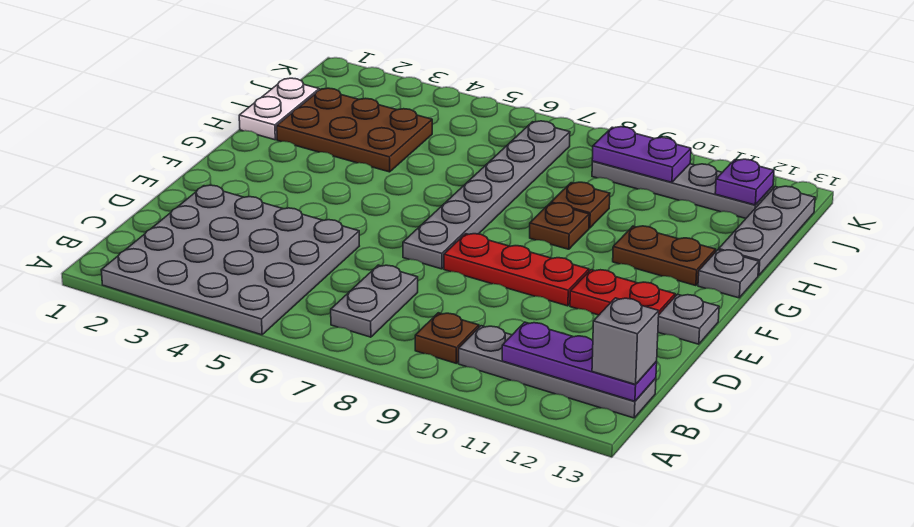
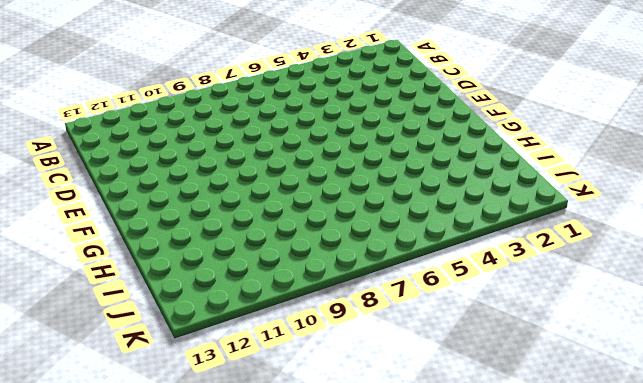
none -> grey plate A2:D5 level 1
none -> grey plate B7:C7 level 1
none -> brown plate B9 level 1

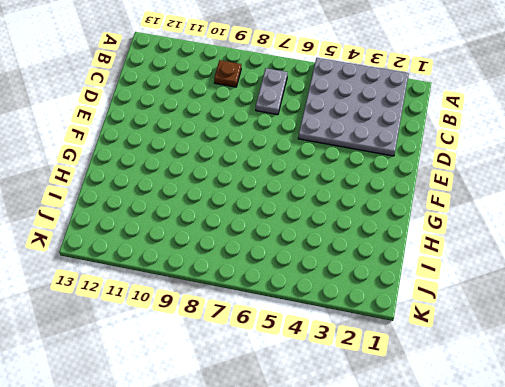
none -> grey plate B10:B13 level 1
none -> grey plate E7:J7 level 1
none -> red plate E8:E10 level 1

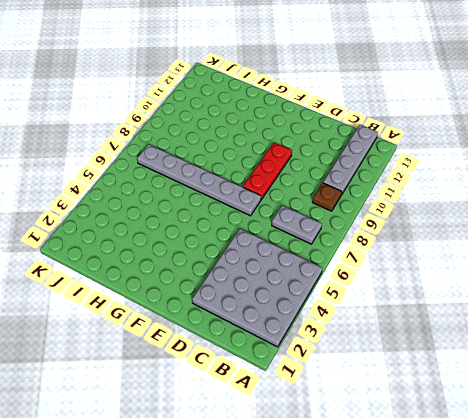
none -> red plate E11:E12 level 1
none -> grey plate E13 level 1
none -> brown plate G9 level 1

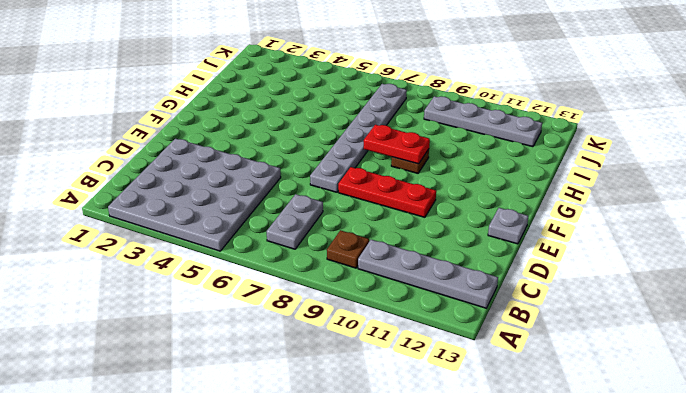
red plate G8:G9 level 2 -> red plate E11:E12 level 1
none -> brown plate G11:G12 level 1
none -> grey plate G13 level 1
none -> white plate H1:I1 level 1

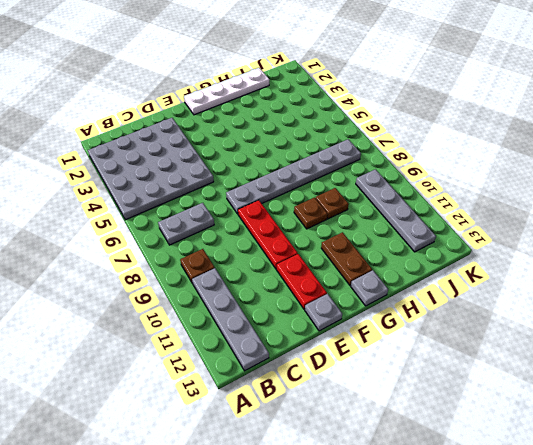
white plate F1:I1 level 1 -> white plate H1:I1 level 1
none -> brown plate H2:I4 level 1
none -> grey plate H13:J13 level 1
none -> purple plate B11:B13 level 2

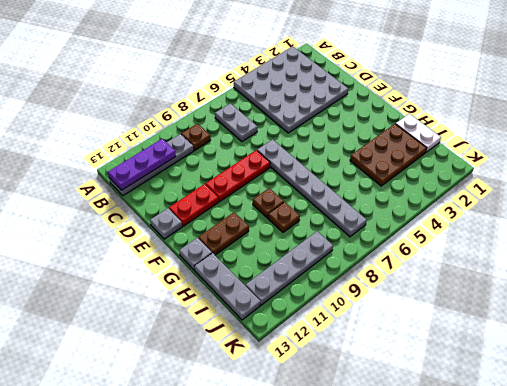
none -> purple plate J9:J10 level 2
none -> purple plate J12 level 2
none -> grey brick B13 level 3

